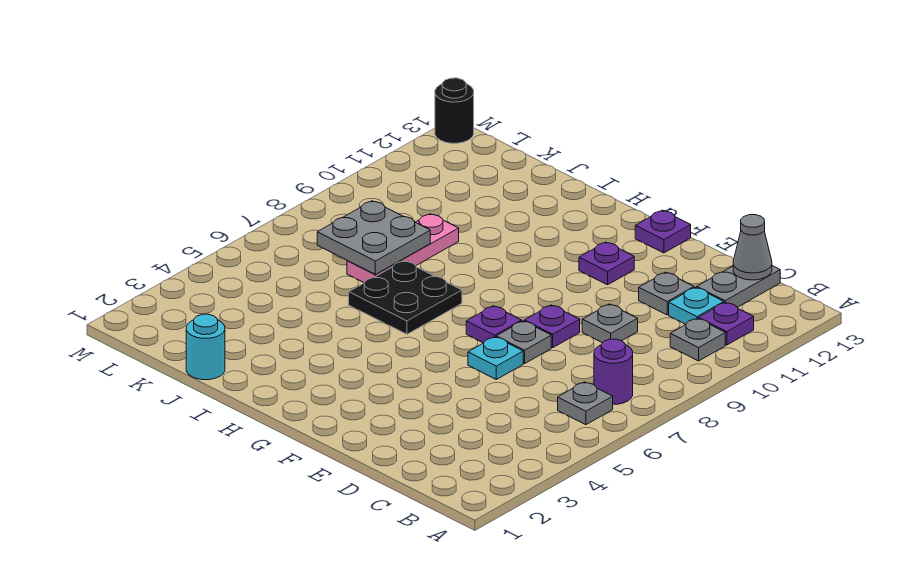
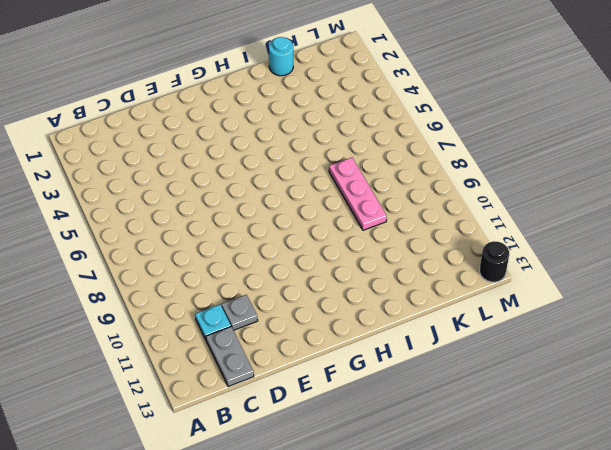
none -> grey plate B6 level 1
none -> purple round brick B7 level 1
none -> grey plate B10 level 1

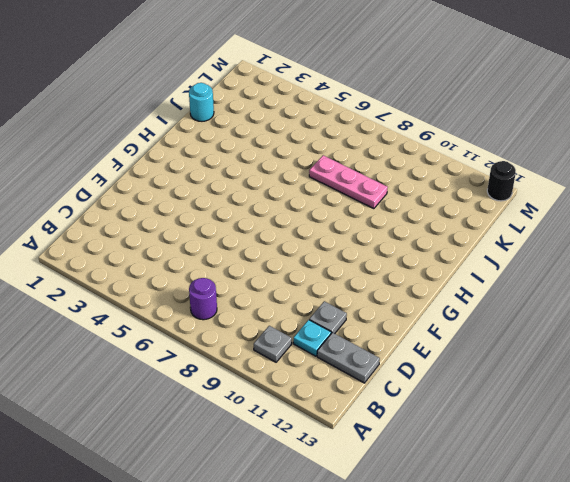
none -> grey plate B6 level 1
none -> purple plate B11 level 1
none -> grey plate D9 level 1

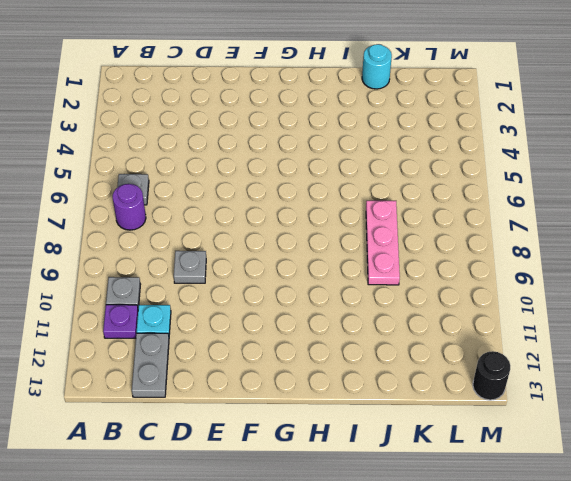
none -> grey plate D11 level 1
none -> cyan plate E6 level 1
none -> grey plate E7 level 1

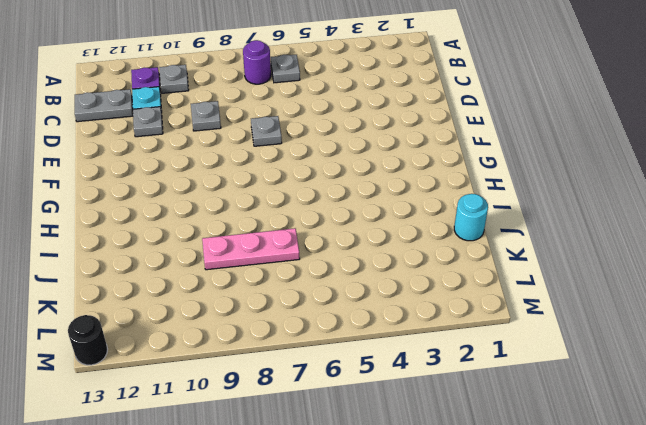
none -> cyan plate E6 level 1
none -> purple plate E8 level 1
none -> purple plate F7 level 1

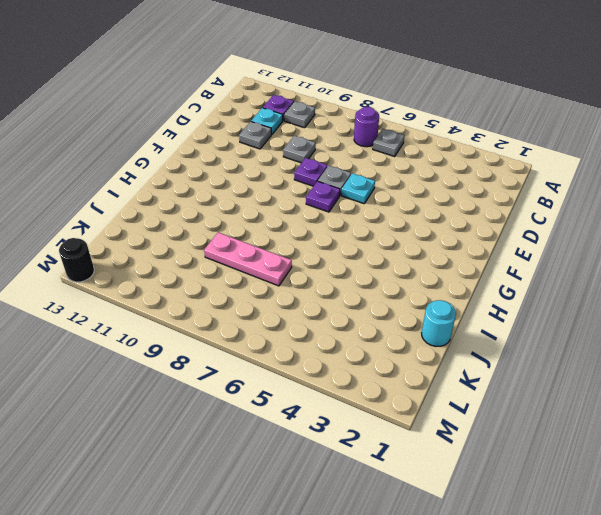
none -> grey plate C12:C13 level 1
none -> purple plate F11 level 1
none -> purple plate F13 level 1

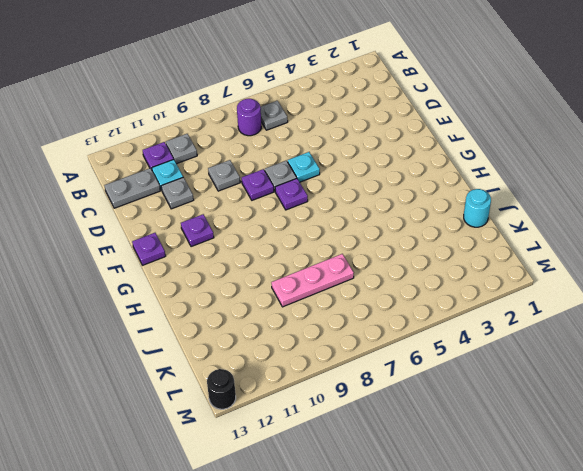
none -> black plate H6:I7 level 1
none -> grey cone C13 level 2
none -> grey plate J7:K8 level 2

